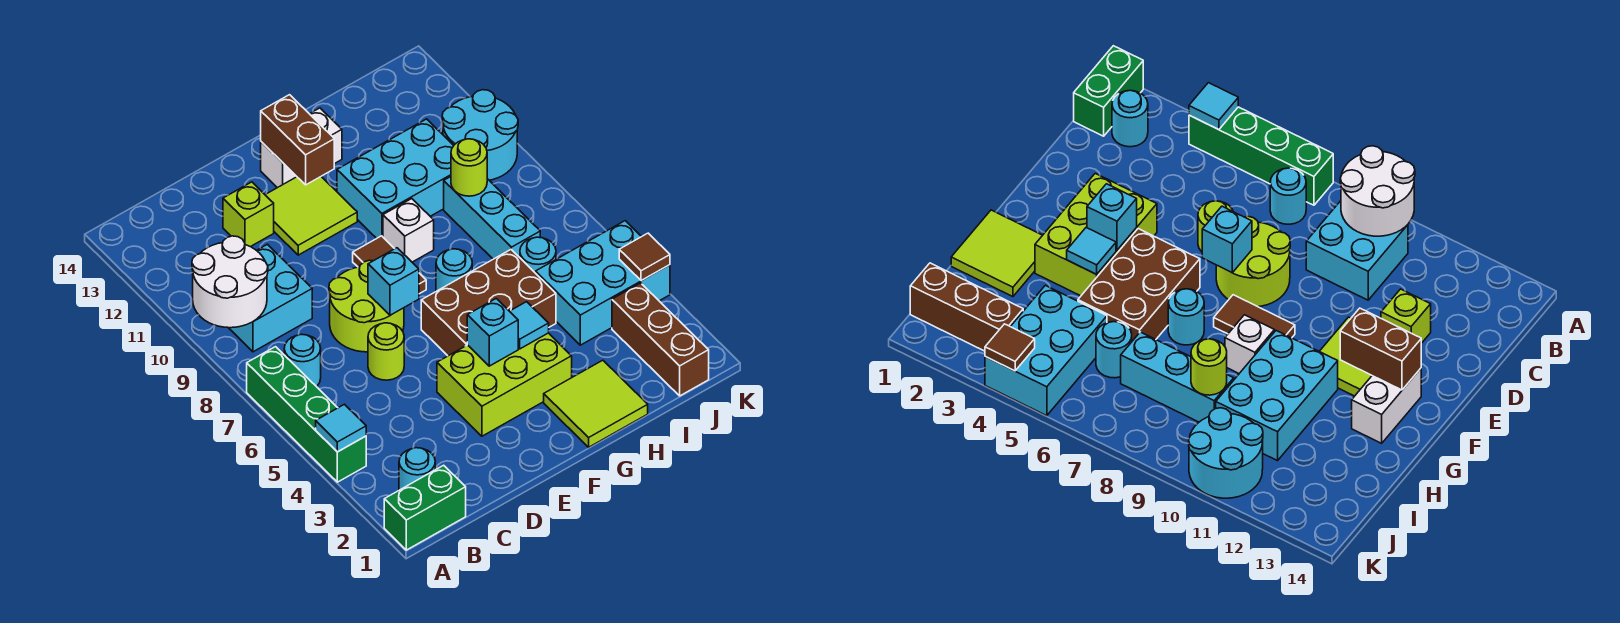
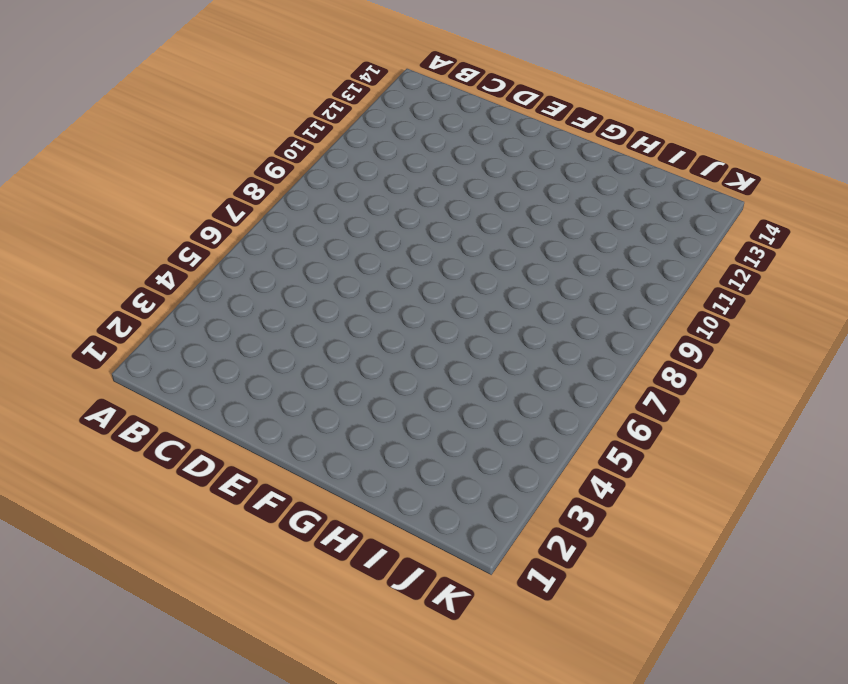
none -> green brick A1:B1 level 1
none -> green brick A4:A7 level 1
none -> cyan round brick B2 level 1
none -> cyan round brick B7 level 1

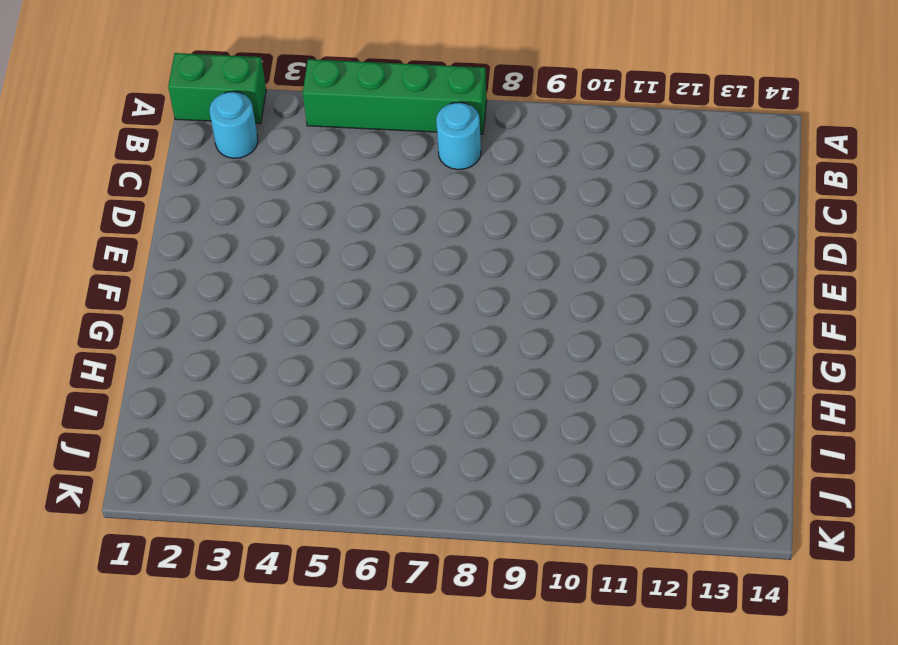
green brick A1:A2 level 1 -> green brick A1:B1 level 1
none -> cyan brick B9:C10 level 1
none -> lime round brick D6 level 1
none -> lime round brick D7:E8 level 1
none -> lime brick D12 level 1

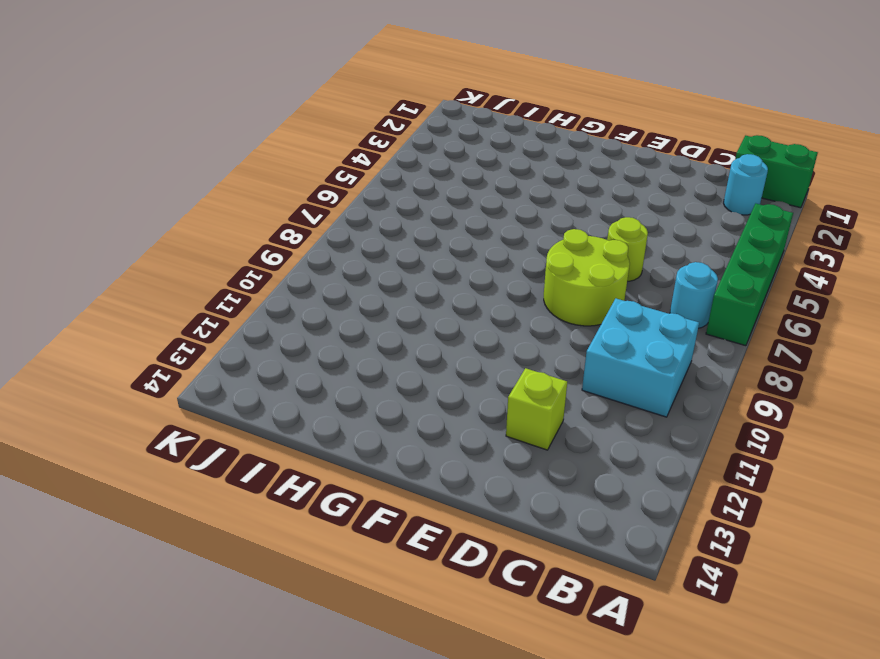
none -> lime brick E3:G4 level 1
none -> lime tile E11:F12 level 1
none -> brown brick F5:H6 level 1
none -> brown tile F8:F9 level 1

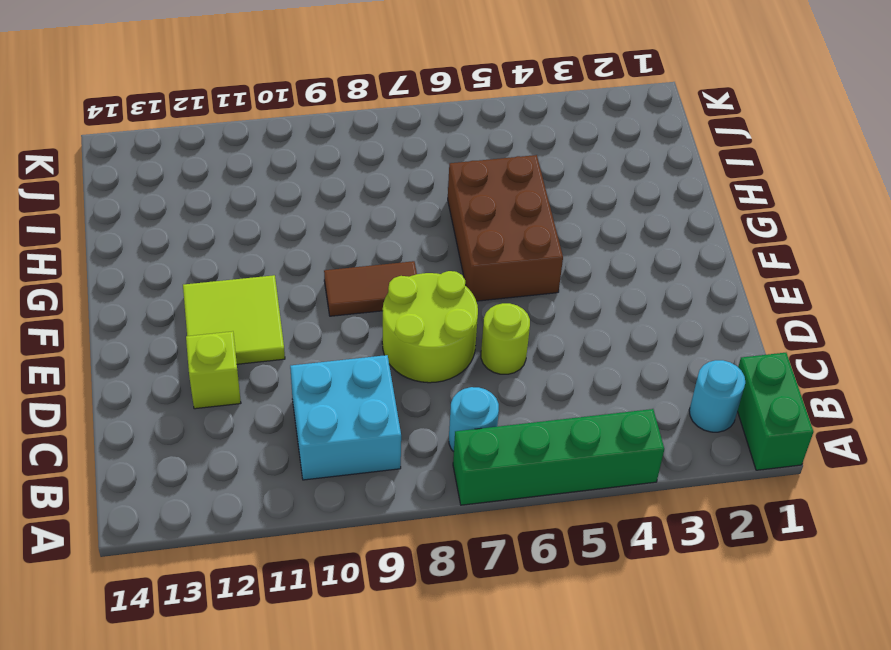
none -> lime brick E3:G4 level 1
none -> white brick F13:G13 level 1
none -> lime tile G1:H2 level 1
none -> cyan round brick G7 level 1

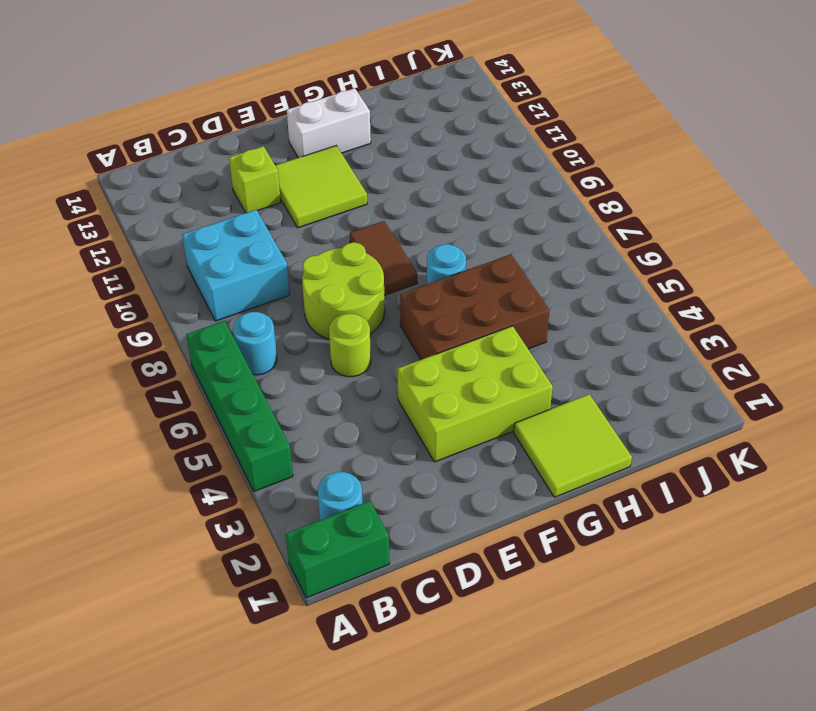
none -> white brick G9 level 1
none -> cyan brick G10:I11 level 1
none -> cyan brick I4:K5 level 1
none -> cyan round brick I6 level 1

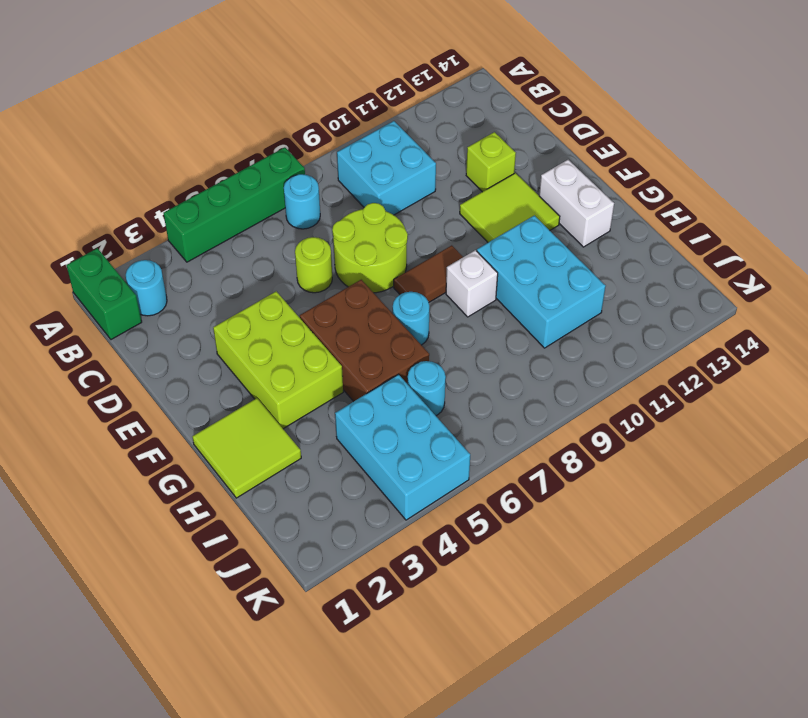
none -> cyan brick I7:I9 level 1
none -> brown brick J1:J3 level 1
none -> cyan round brick J10:K11 level 1
none -> cyan tile A4 level 2

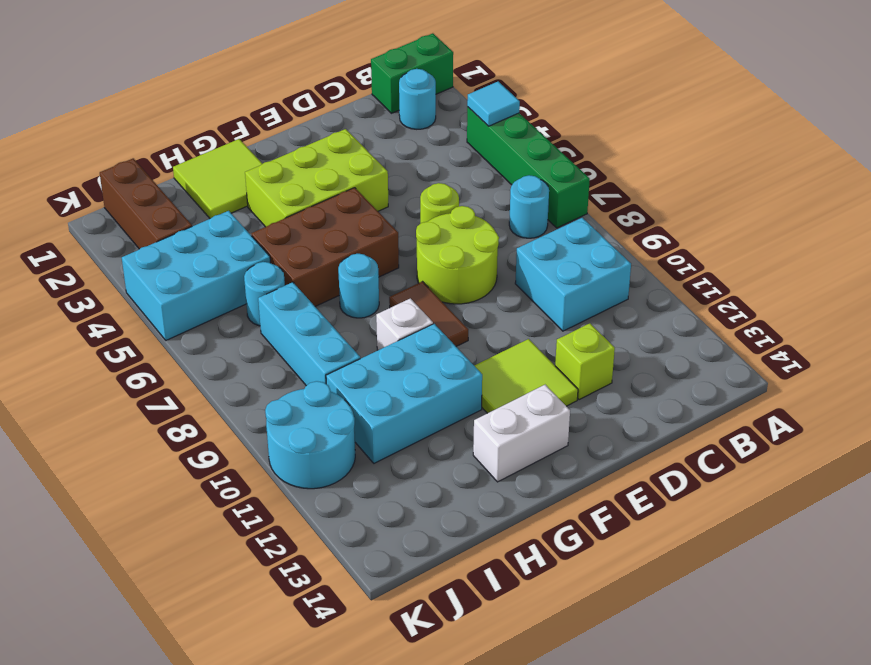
none -> white round brick A9:B10 level 2
none -> cyan brick E7 level 2
none -> cyan brick F4 level 2
none -> brown brick F12:F13 level 2

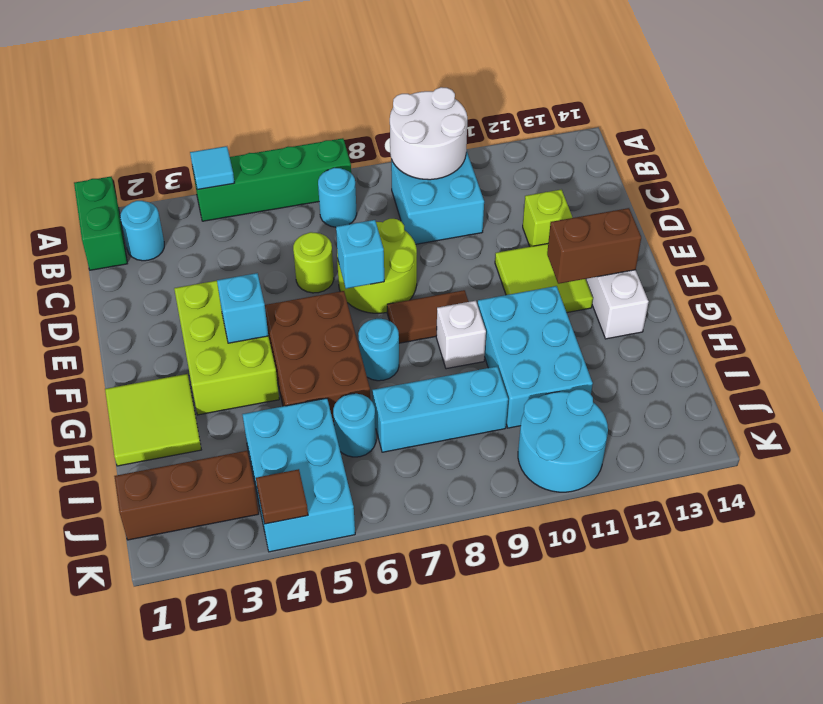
none -> cyan tile G4 level 2
none -> lime round brick I9 level 2

